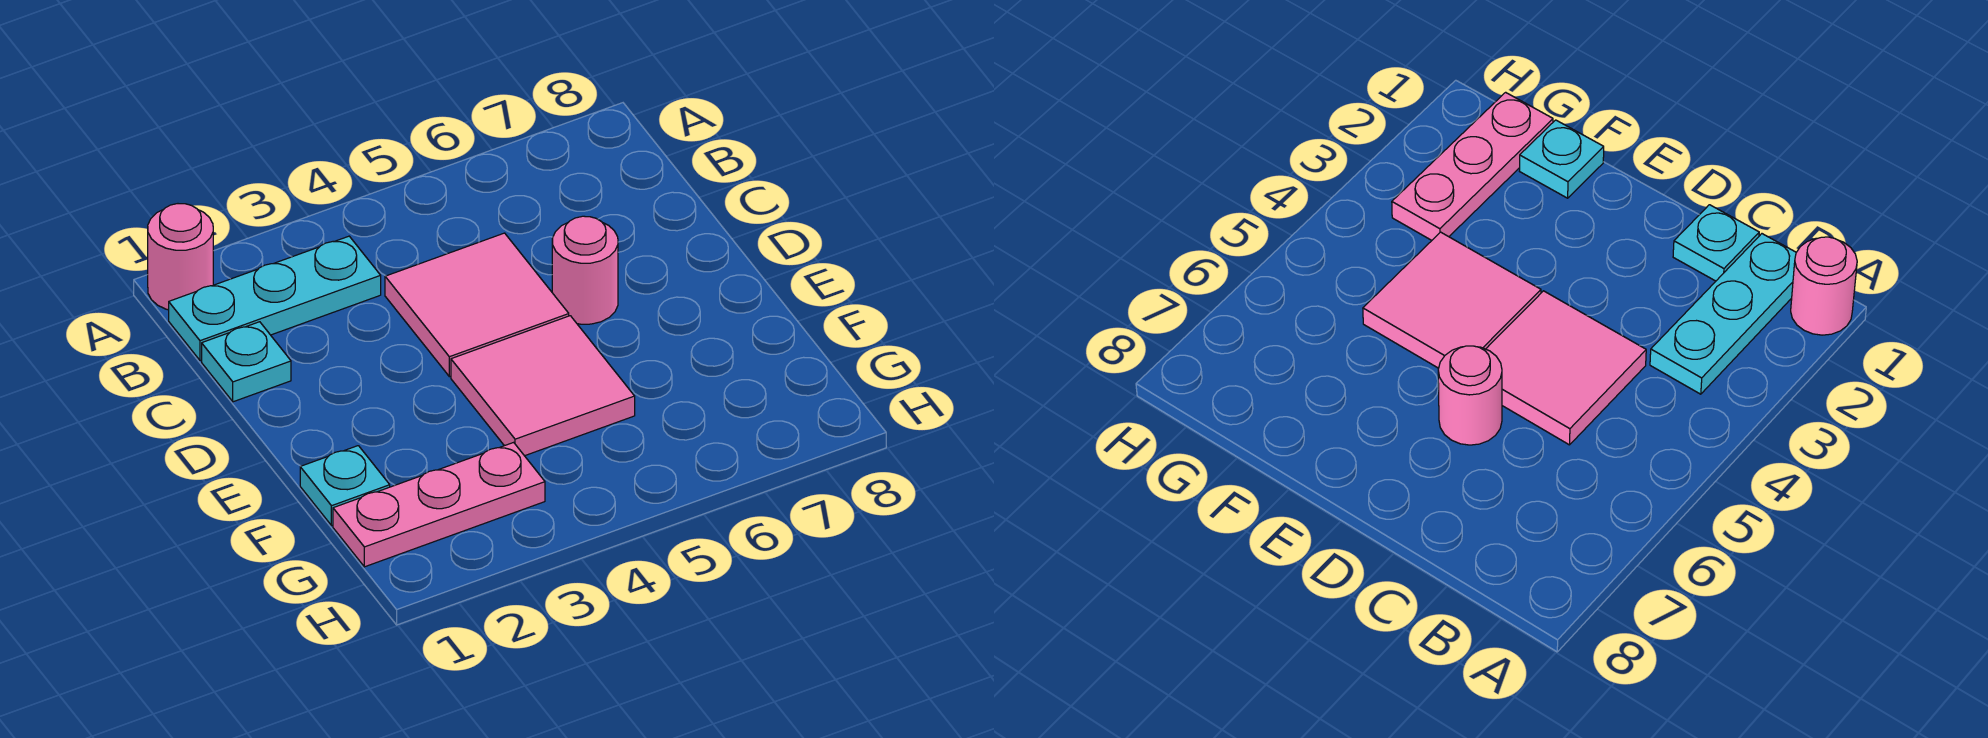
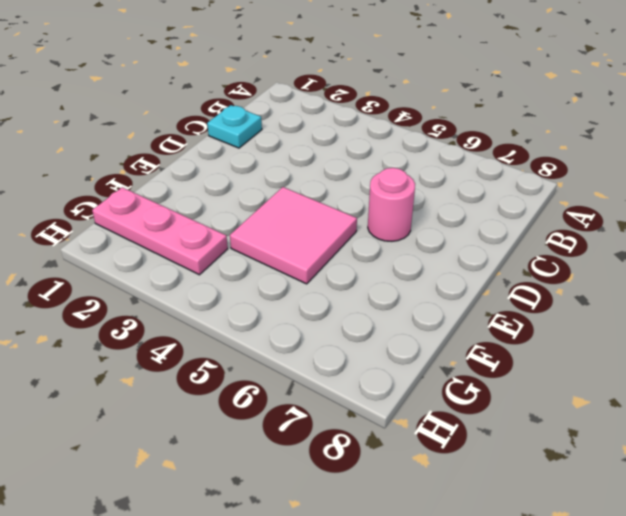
none -> pink round brick A1 level 1
none -> cyan plate B1:B3 level 1

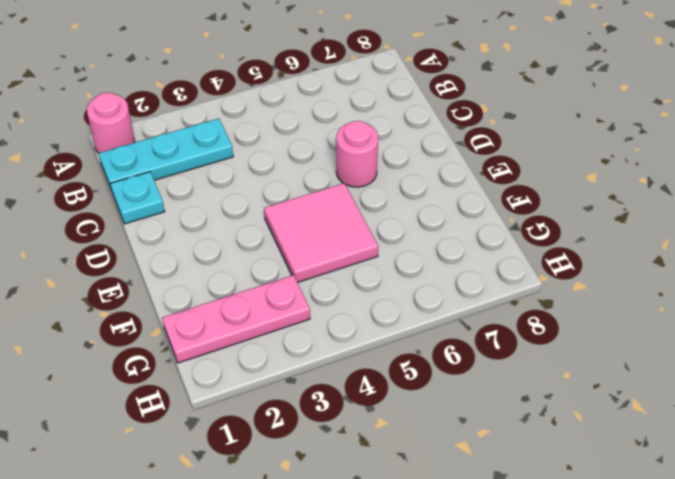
none -> pink tile C4:D5 level 1
none -> cyan plate F1 level 1

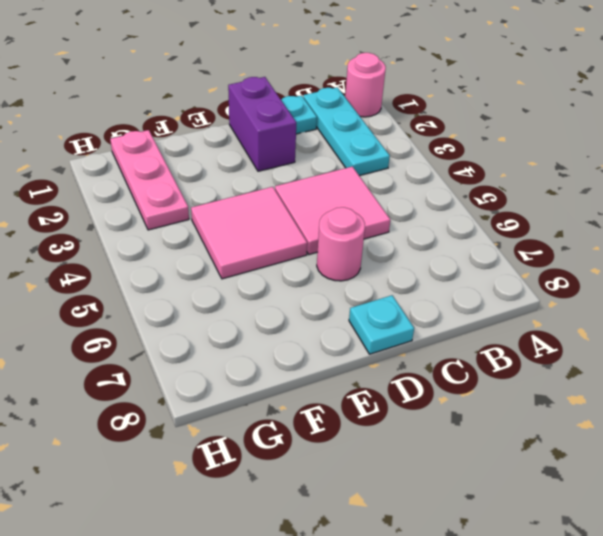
purple brick D1:D2 level 1 -> none
cyan plate D8 level 1 -> cyan plate F1 level 1

